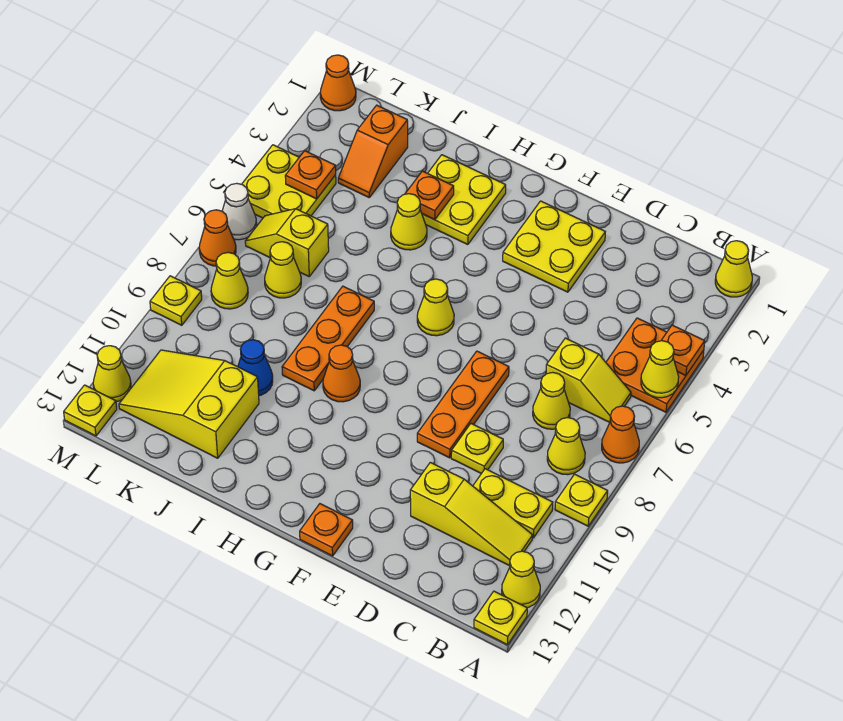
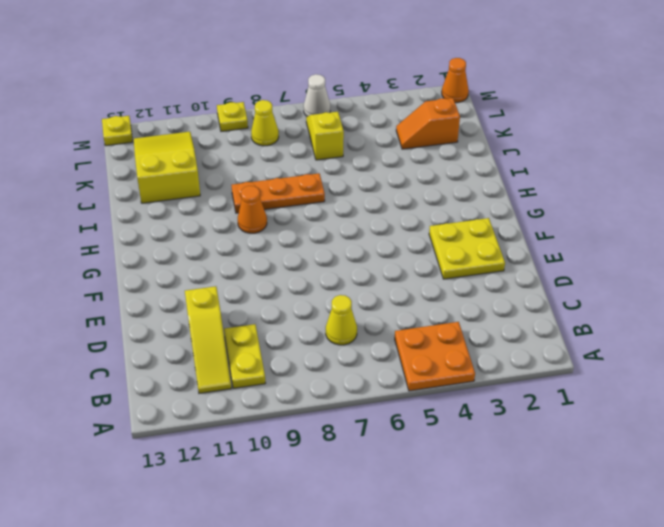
none -> yellow cone A1 level 1
none -> orange cone A7 level 1
none -> yellow plate A9 level 1
none -> yellow cone A12 level 1

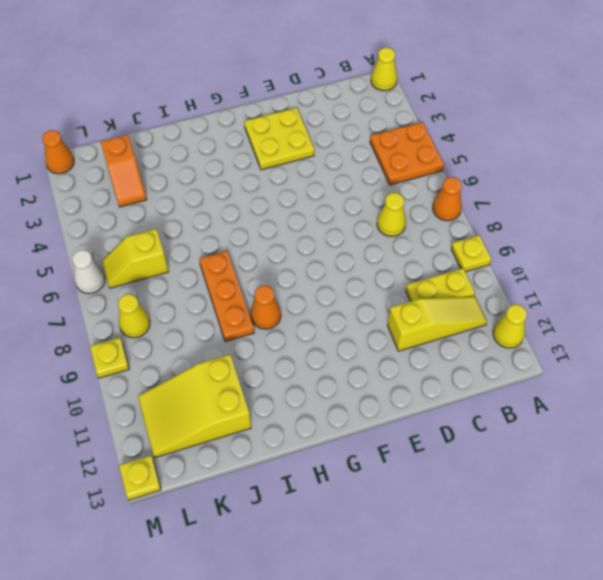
none -> yellow plate A13 level 1
none -> yellow slope B6:C6 level 1 top C
none -> yellow cone B8 level 1
none -> yellow plate D9 level 1

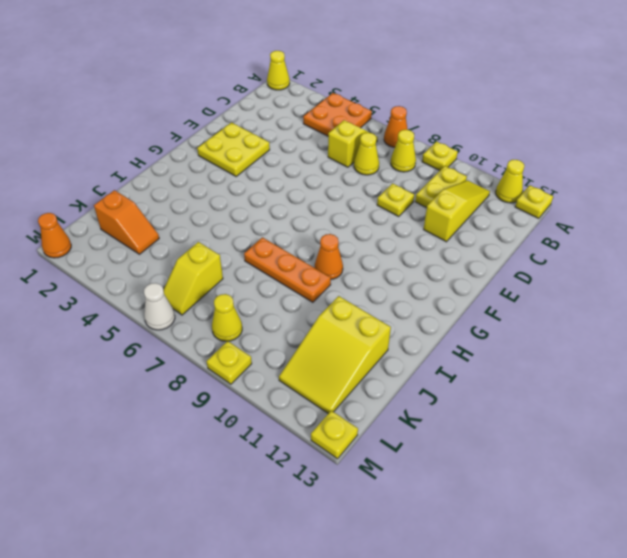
none -> orange plate E7:E9 level 1
none -> orange plate F13 level 1
none -> yellow cone G6 level 1
none -> yellow plate H2:I3 level 1

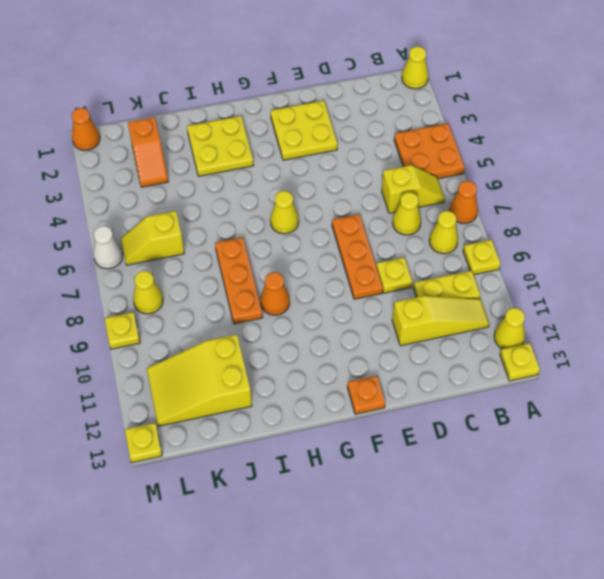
none -> yellow cone I4 level 1
none -> blue cone J10 level 1
none -> yellow cone K7 level 1
none -> yellow plate L4:M5 level 1

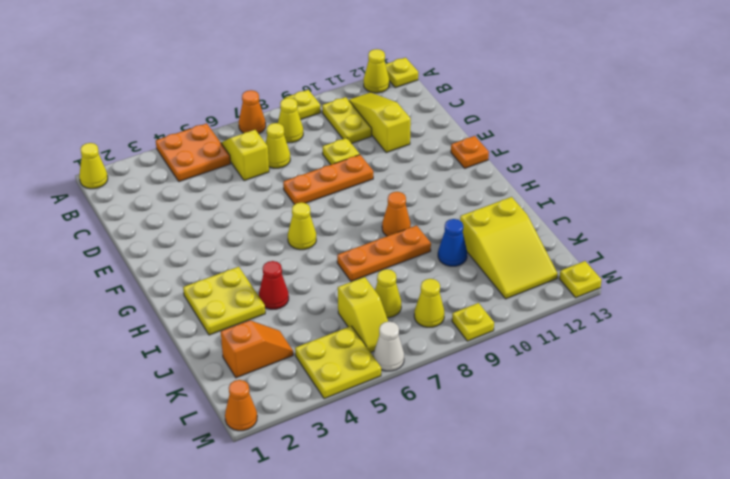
red cone I4 level 1 -> yellow cone I4 level 1
none -> yellow plate E2:F3 level 1
none -> orange cone M7 level 1
none -> yellow cone M12 level 1
none -> orange plate A4 level 2

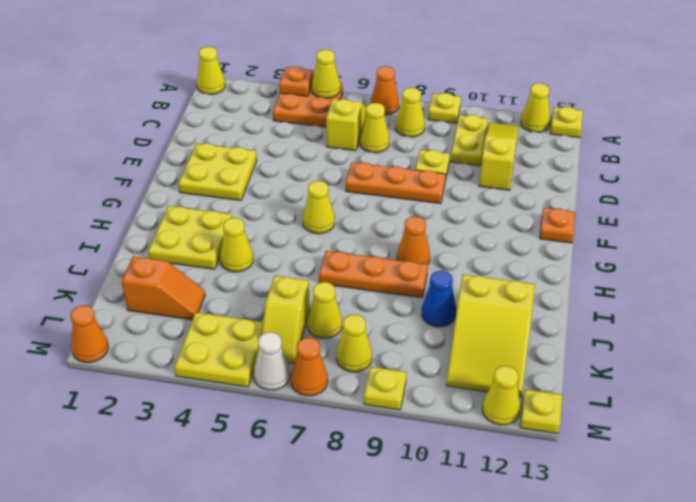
none -> orange plate I3 level 2
none -> orange plate L4 level 2

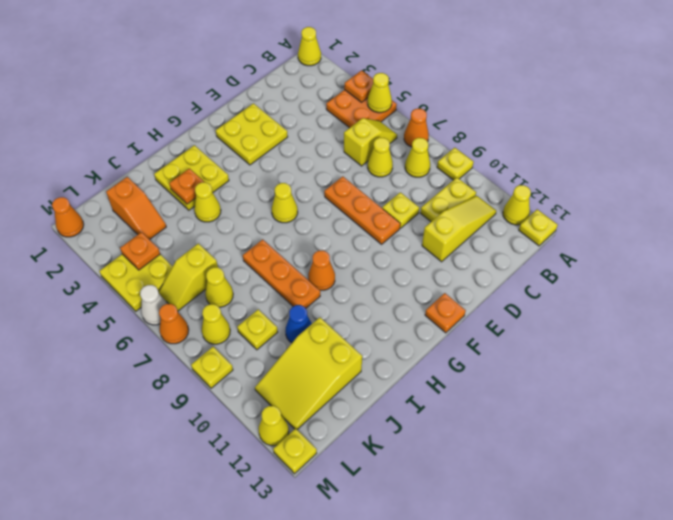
yellow plate K9 level 1 -> none

